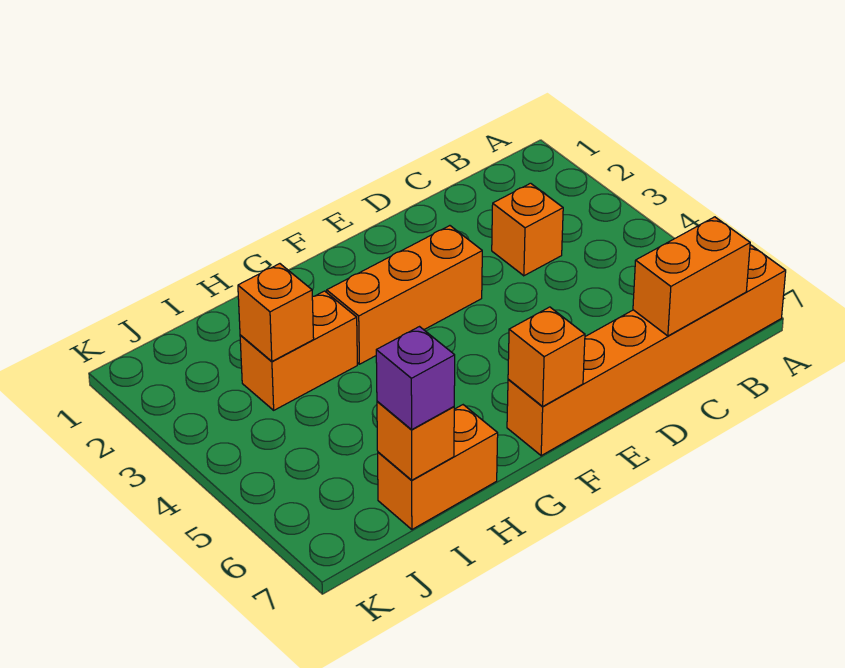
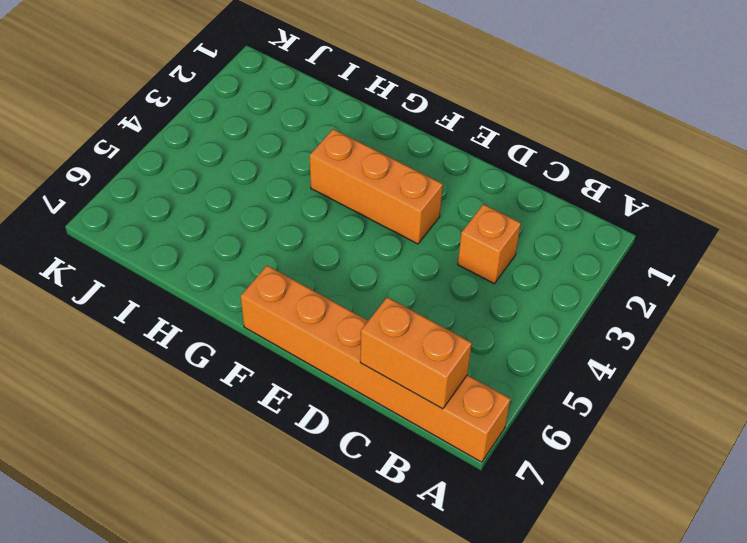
none -> orange brick H3:I3 level 1
none -> orange brick H7:I7 level 1

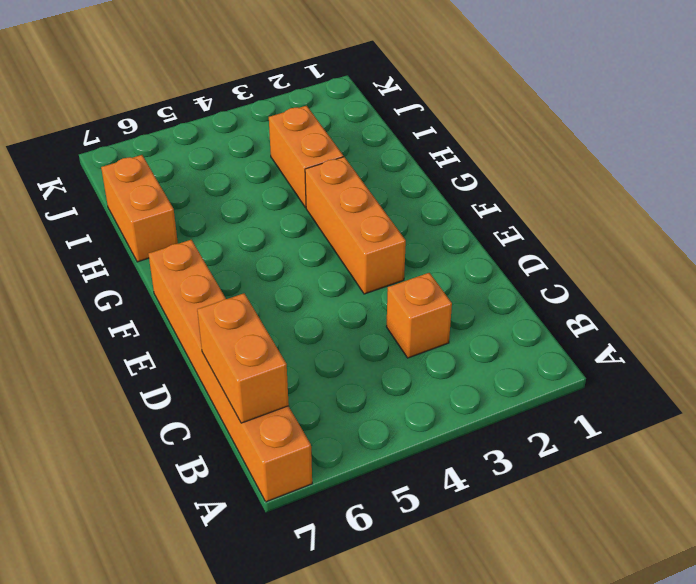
none -> orange brick F7 level 2
none -> orange brick I3 level 2

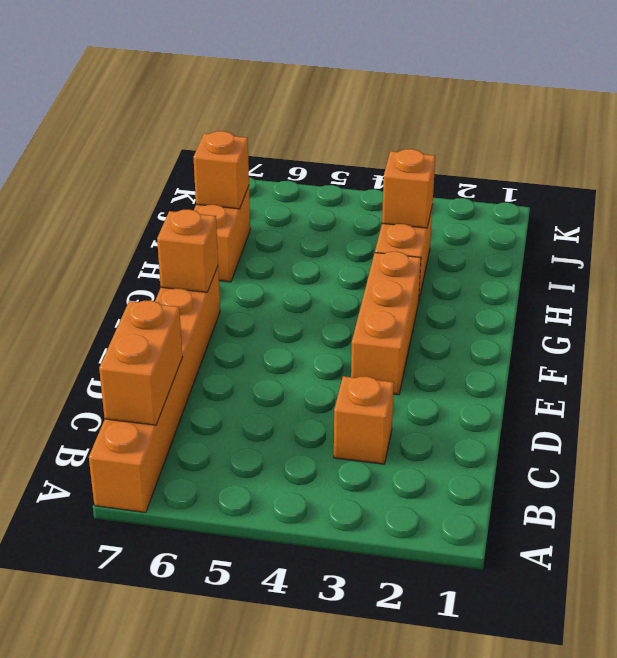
none -> purple brick I7 level 3

